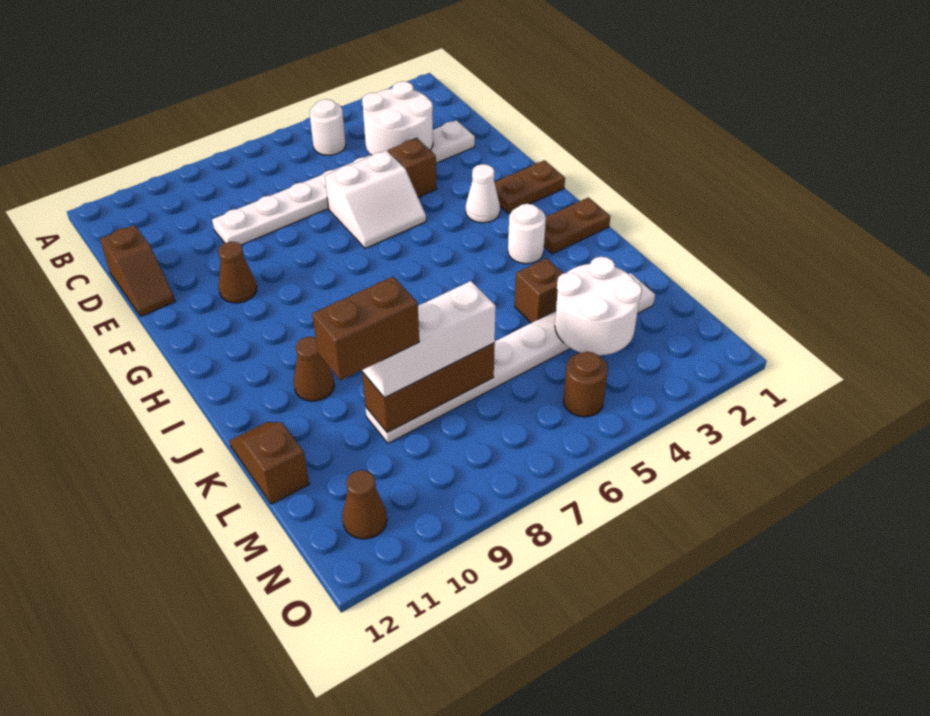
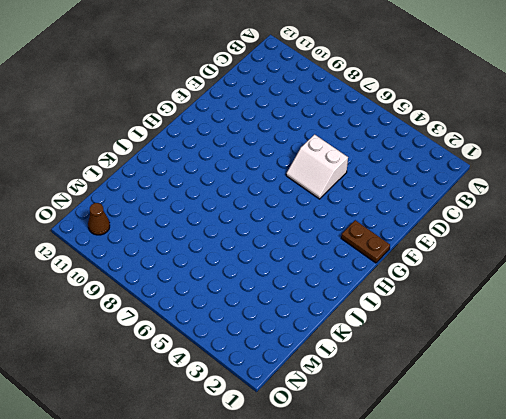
none -> white round brick B5 level 1
none -> white plate D2:D9 level 1
none -> brown slope D12:E12 level 1 top D

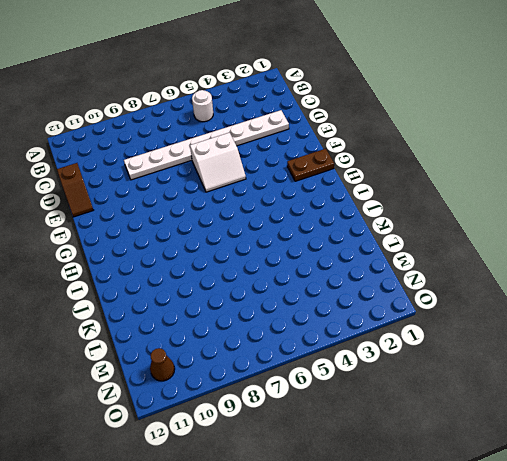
none -> brown brick E4 level 1
none -> brown cone F10 level 1
none -> white cone G3 level 1

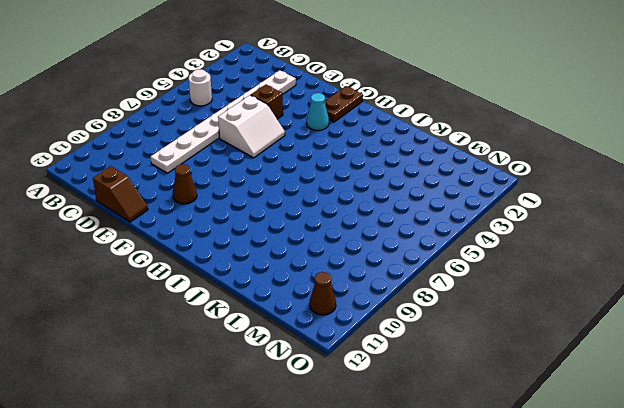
cyan cone G3 level 1 -> white cone G3 level 1
none -> brown plate I1:I2 level 1
none -> white round brick I3 level 1
none -> brown cone J10 level 1

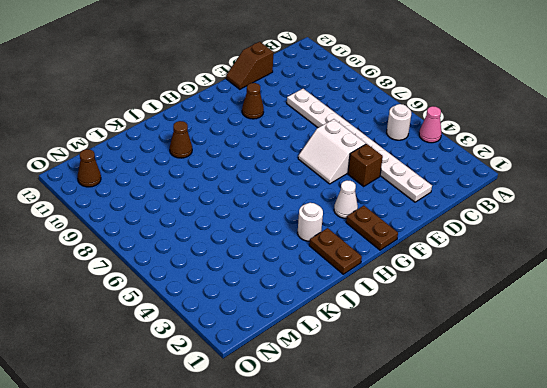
pink cone A4 level 1 -> none
none -> brown brick K4 level 1
none -> brown slope K12:L12 level 1 top L
none -> white plate L2:L9 level 1

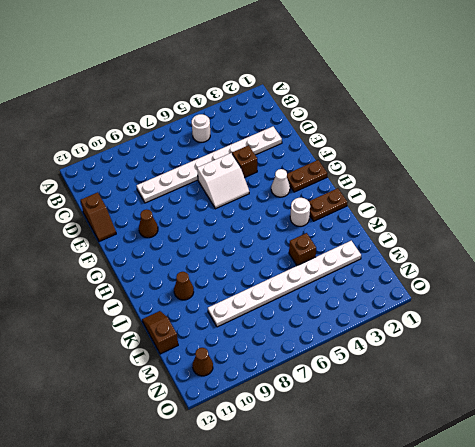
none -> brown round brick N5 level 1
none -> white round brick C3:D4 level 2
none -> white round brick L3:M4 level 2

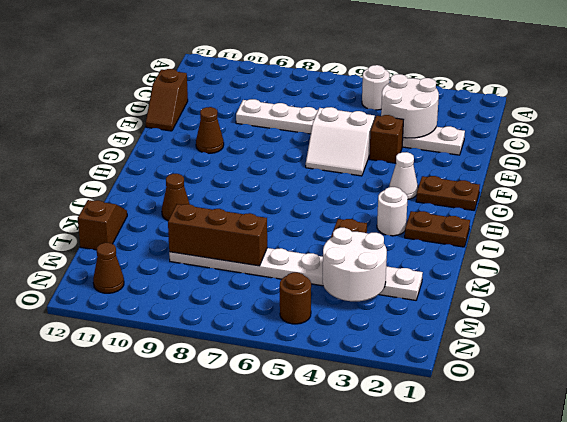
none -> white brick L7:L9 level 3
none -> brown brick L9:L10 level 4

